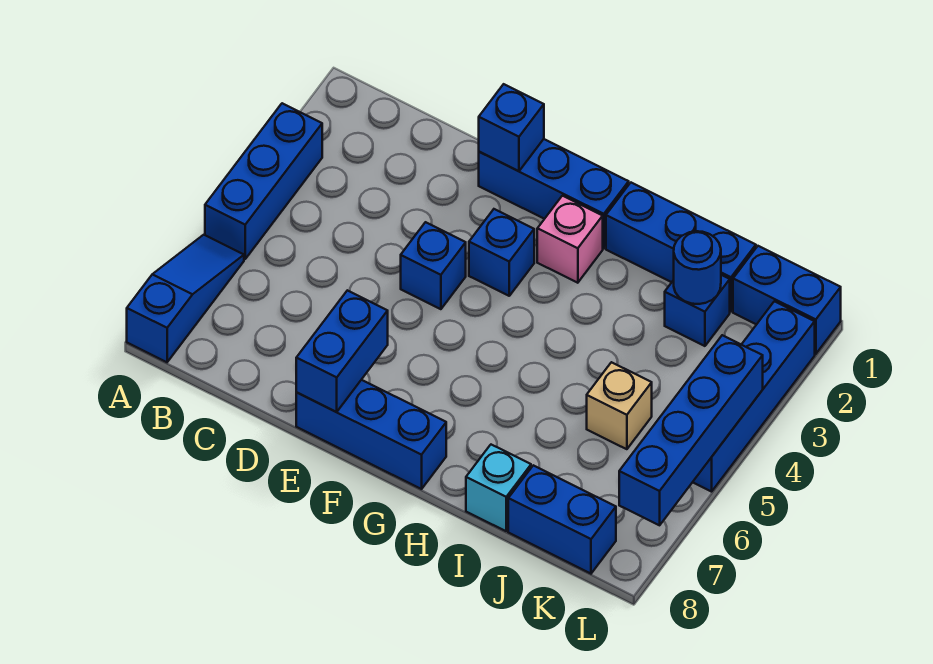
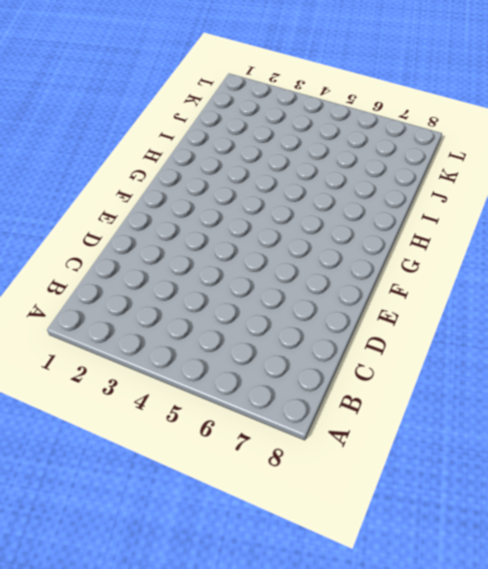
none -> blue brick A3:A5 level 1
none -> blue slope A6:A8 level 1 top 8
none -> blue brick E1:G1 level 1

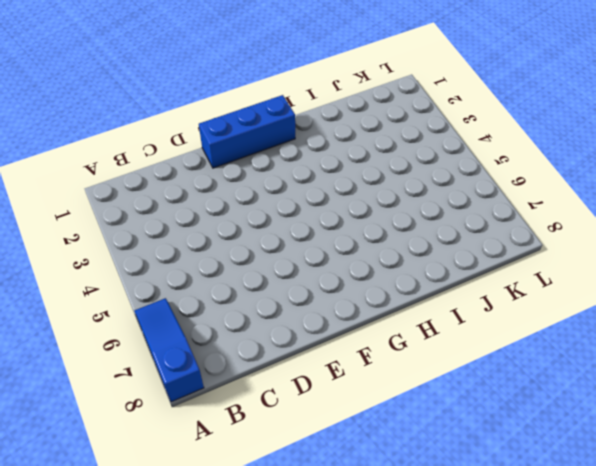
none -> blue brick A3:A5 level 1
none -> blue brick E4 level 1
none -> blue brick E8:G8 level 1

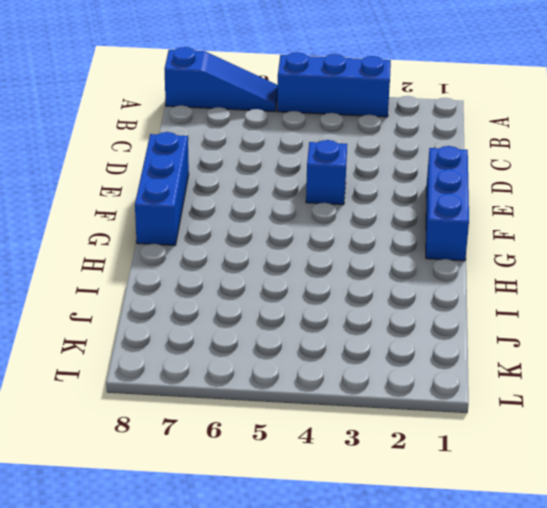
none -> blue brick F3 level 1
none -> pink brick G2 level 1
none -> blue brick H1:J1 level 1

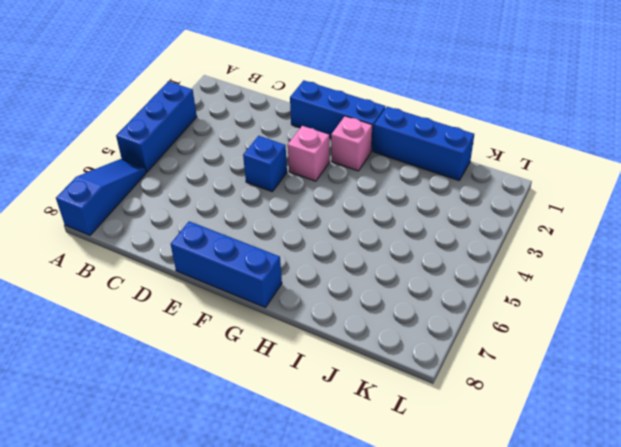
pink brick F3 level 1 -> blue brick F3 level 1
none -> cyan brick I8 level 1
none -> blue brick J2 level 1
none -> tan brick J5 level 1

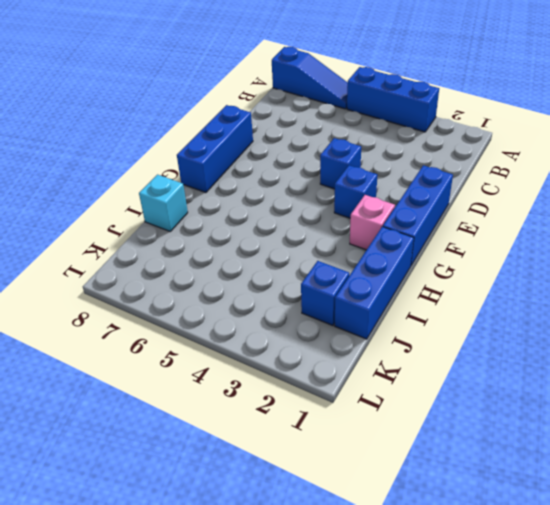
none -> tan brick J5 level 1
none -> blue brick J8:K8 level 1
none -> blue brick K1:L1 level 1

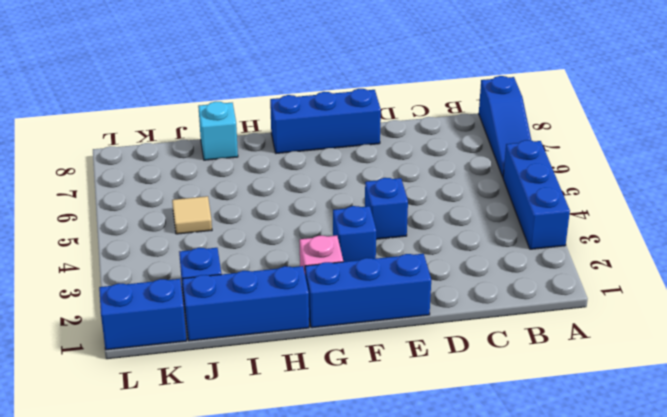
tan tile J5 level 1 -> tan brick J5 level 1
none -> blue brick J8:K8 level 1
none -> blue brick L2:L5 level 1
none -> blue brick E1 level 2

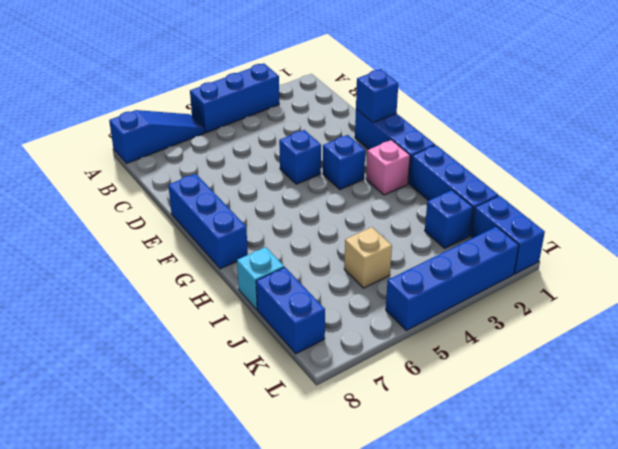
none -> blue brick E7:E8 level 2
none -> blue round brick J2 level 2
none -> blue brick L4:L7 level 2

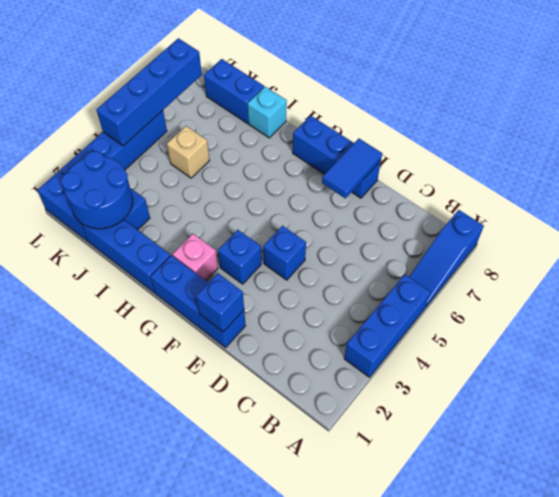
blue tile E7:E8 level 2 -> blue brick E7:E8 level 2
blue round brick J1:K2 level 2 -> blue round brick J2 level 2

